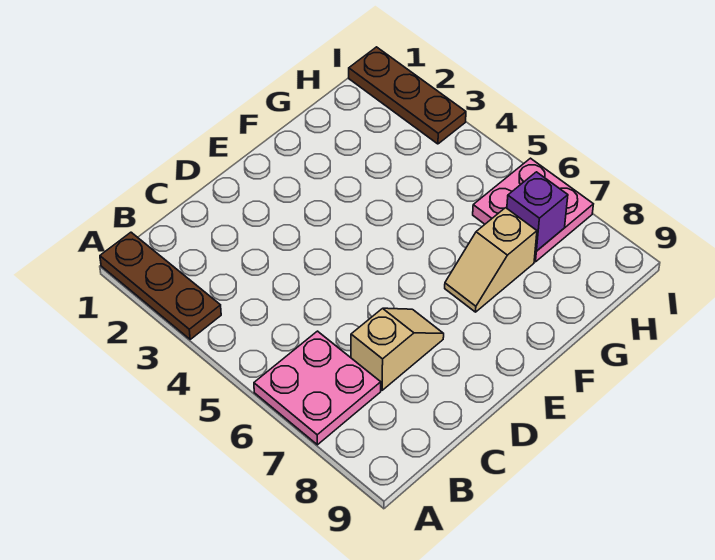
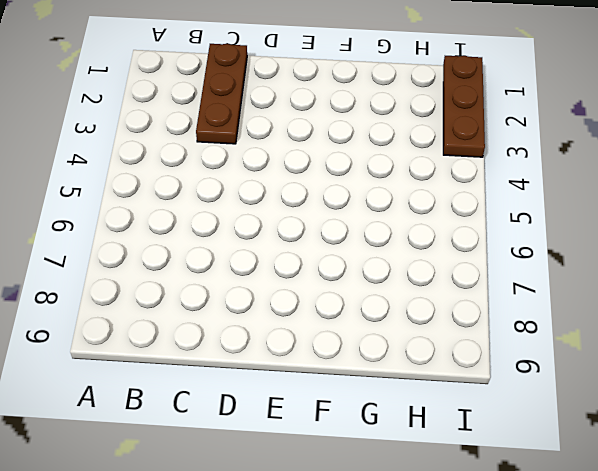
brown plate C1:C3 level 1 -> brown plate A1:A3 level 1
none -> pink plate A6:B7 level 1
none -> tan slope C7:D7 level 1 top C

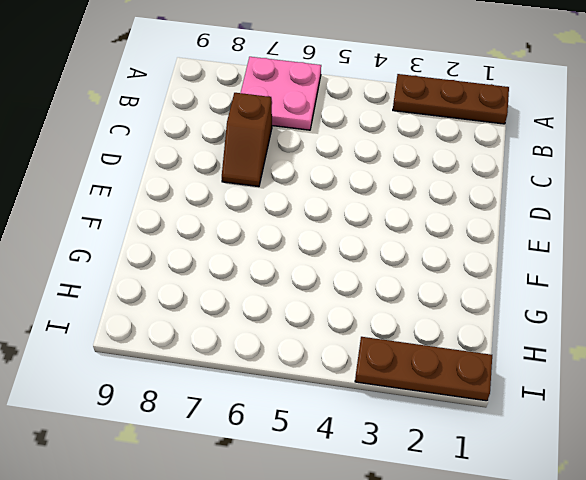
brown slope C7:D7 level 1 top C -> tan slope C7:D7 level 1 top C
none -> tan slope F7:G7 level 1 top G
none -> pink plate H6:I7 level 1

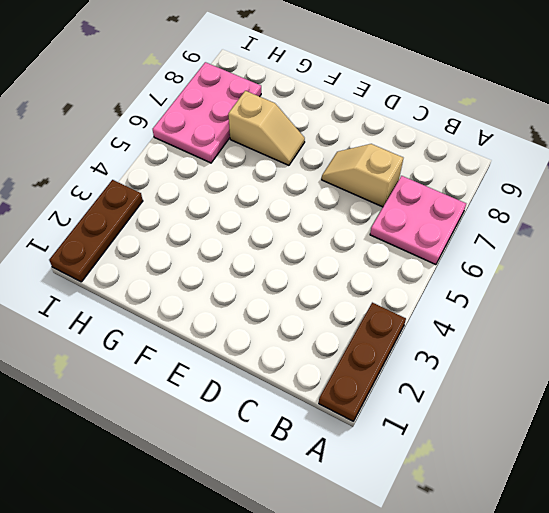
pink plate H6:I8 level 1 -> pink plate H6:I7 level 1
none -> purple brick H7 level 2

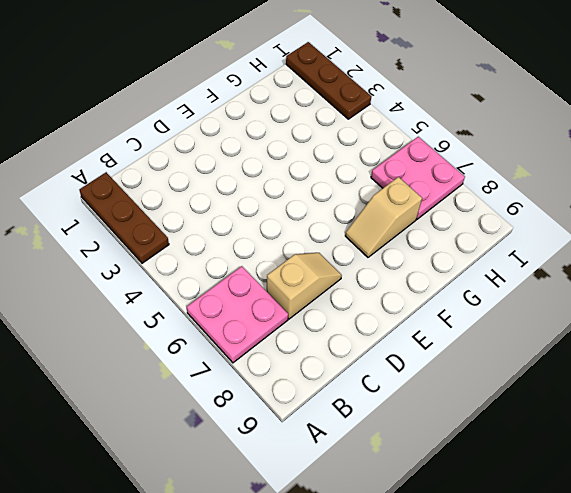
none -> purple brick H7 level 2

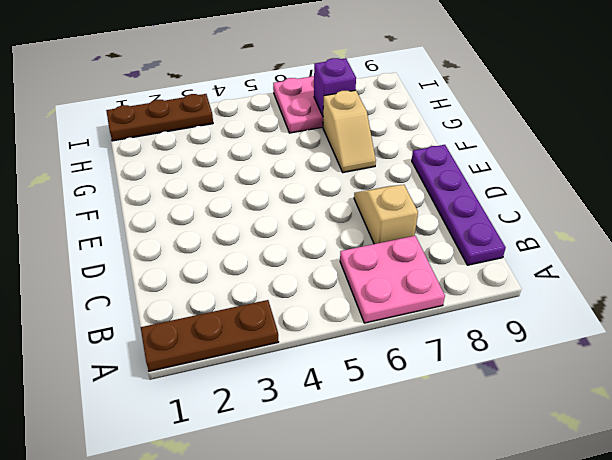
purple plate B9:E9 level 1 -> none

